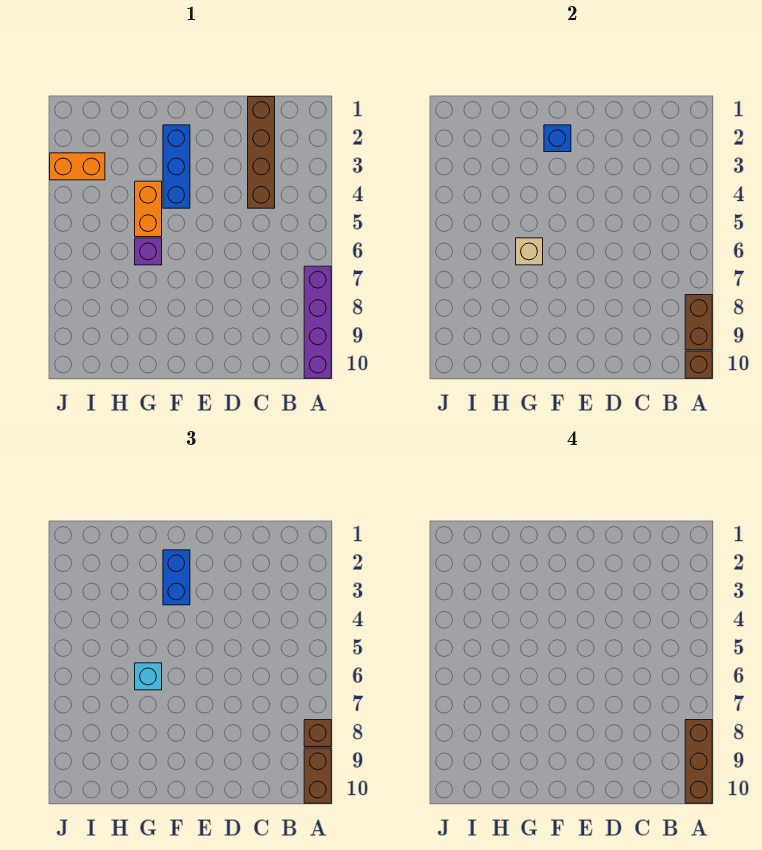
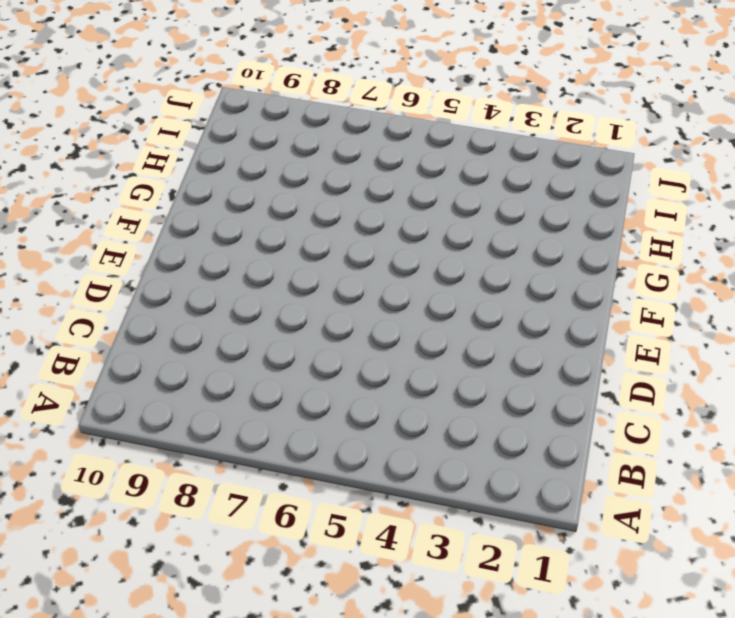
none -> purple brick A7:A10 level 1
none -> brown brick C1:C4 level 1
none -> blue brick F2:F4 level 1

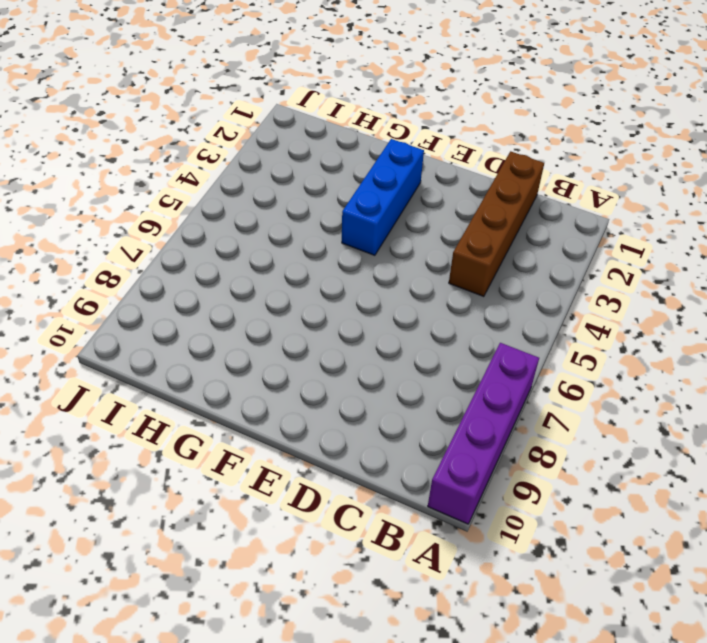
none -> orange brick G4:G5 level 1
none -> purple brick G6 level 1
none -> orange brick I3:J3 level 1

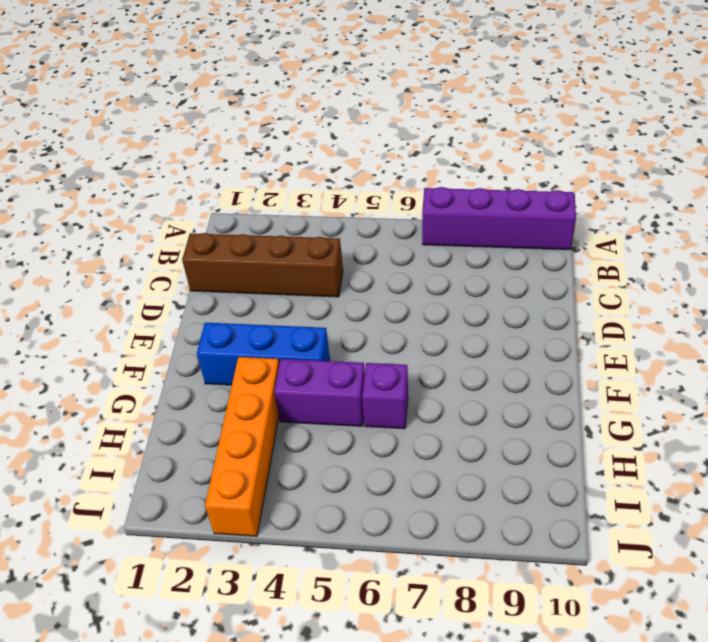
orange brick G3:J3 level 1 -> orange brick I3:J3 level 1
purple brick G4:G5 level 1 -> orange brick G4:G5 level 1
none -> brown brick A8:A9 level 2
none -> brown brick A10 level 2
none -> blue brick F2 level 2

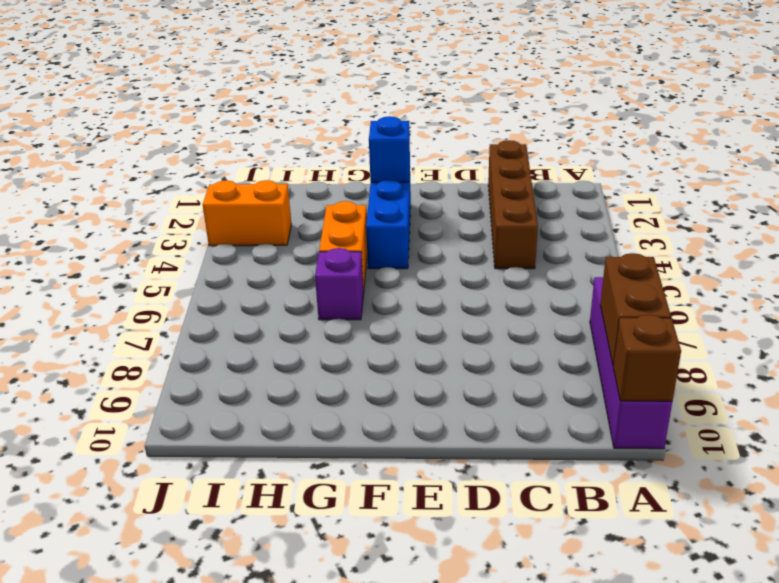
none -> tan brick G6 level 2
none -> brown brick A8 level 3
none -> brown brick A9:A10 level 3

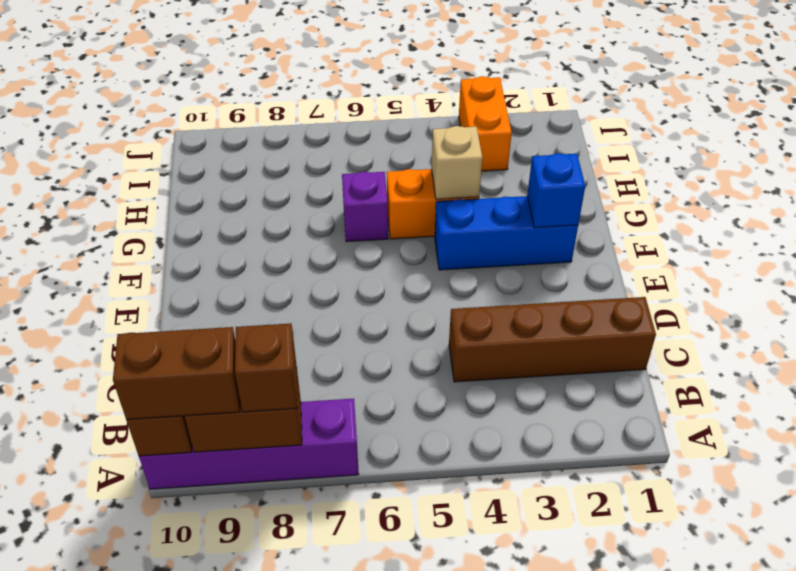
tan brick G4 level 2 -> tan brick G6 level 2
none -> blue brick F2:F3 level 3
none -> cyan brick G6 level 3
none -> brown brick A8:A10 level 4

